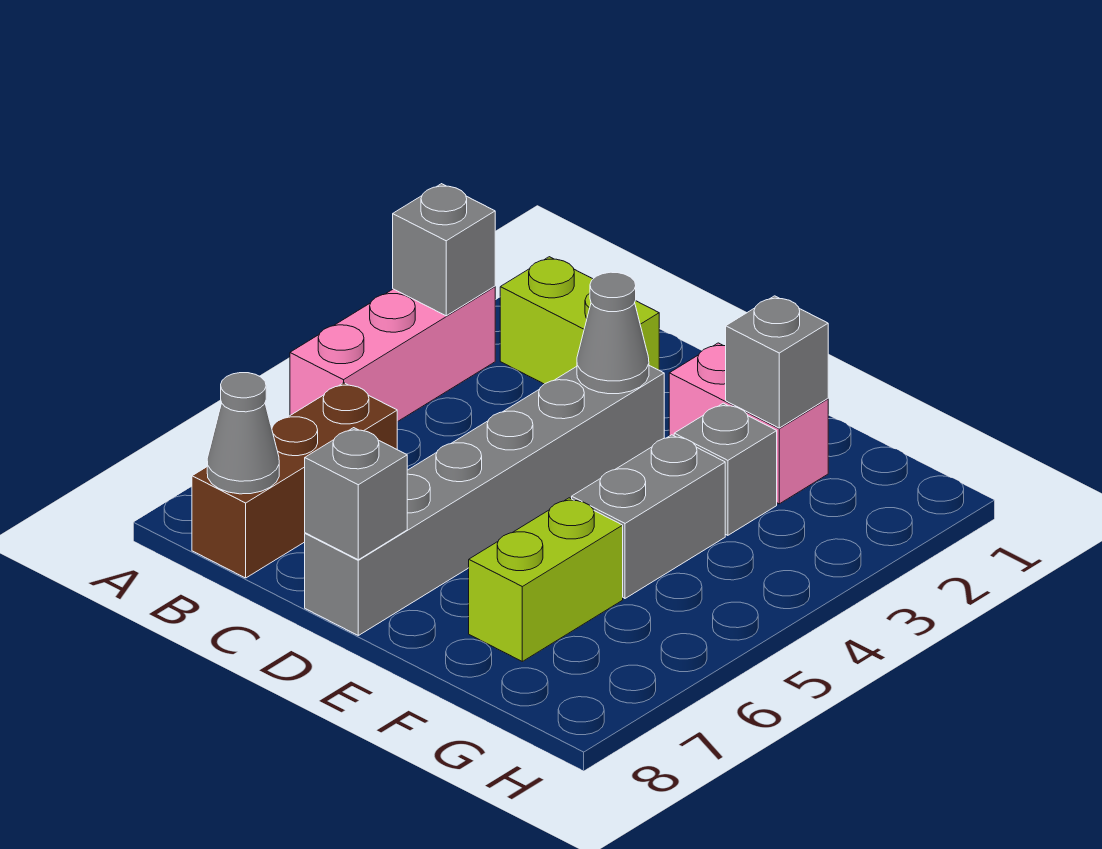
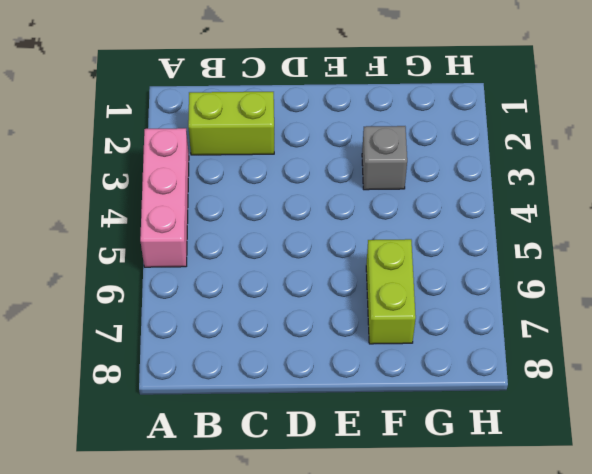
none -> brown brick B6:B8 level 1
none -> grey brick D3:D8 level 1
none -> pink brick E2:F2 level 1

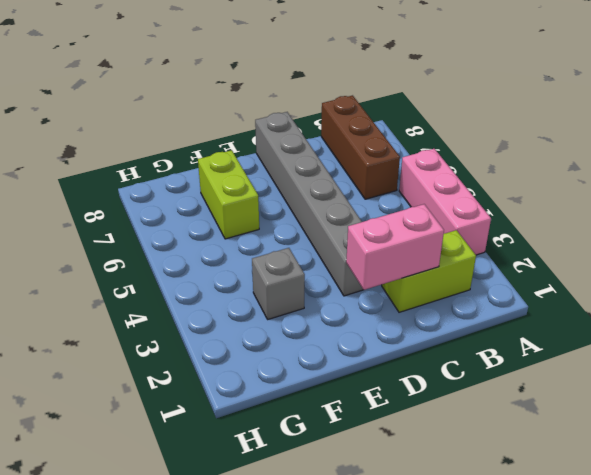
pink brick C2:D2 level 2 -> pink brick E2:F2 level 1
none -> grey brick F4:F5 level 1
none -> grey brick A3 level 2
none -> grey cone B8 level 2

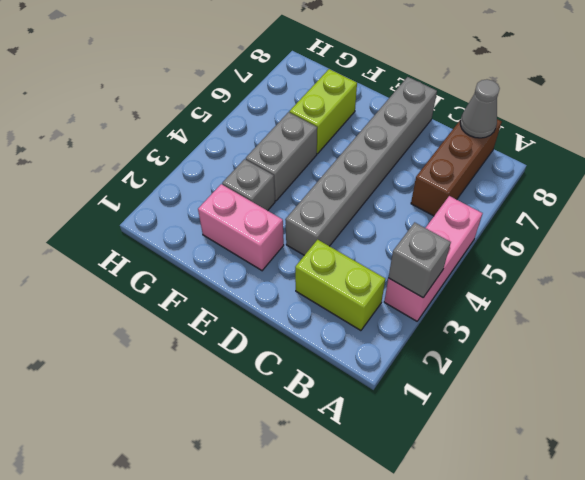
none -> grey cone D3 level 2
none -> grey brick D8 level 2
none -> grey brick F2 level 2

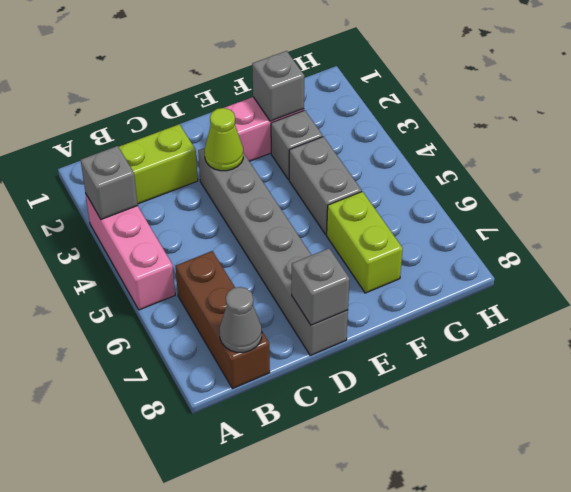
lime cone D3 level 2 -> grey cone D3 level 2

